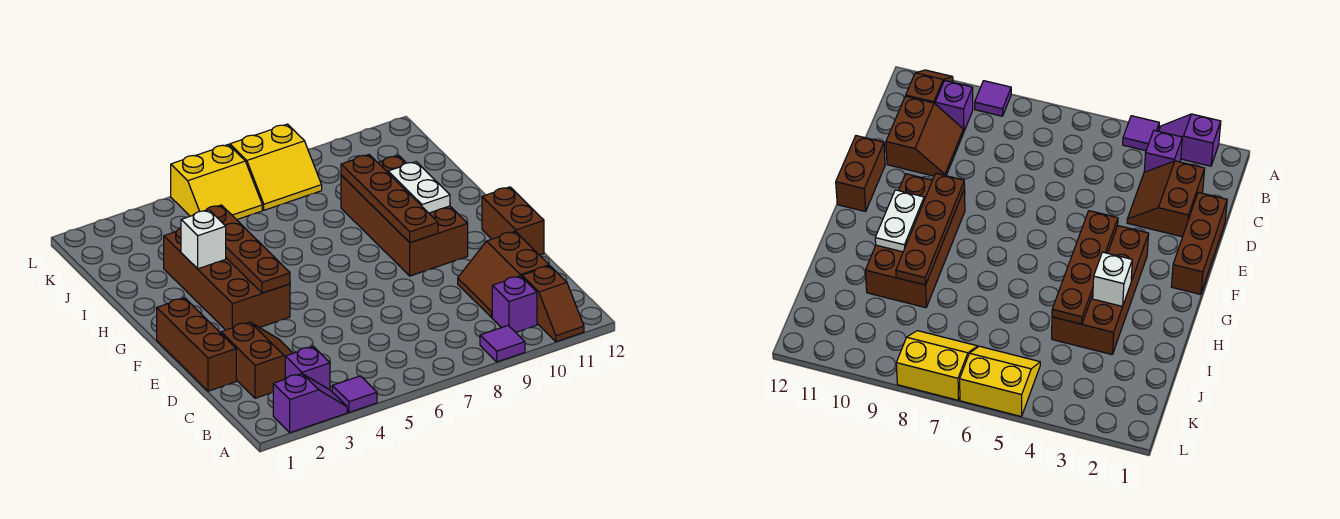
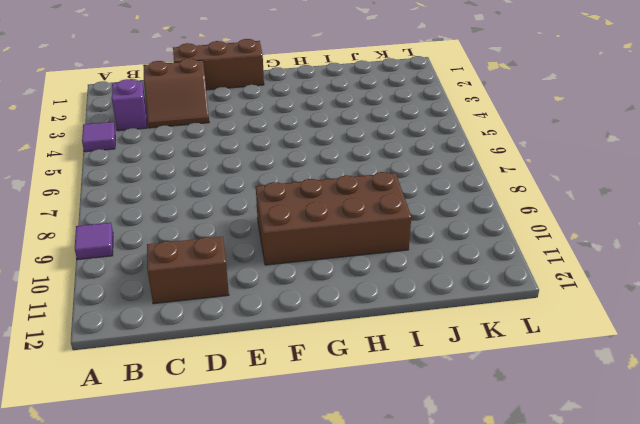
none -> purple slope A2:A3 level 1 top 2
none -> brown slope A11:B11 level 1 top B
none -> purple brick B10 level 1

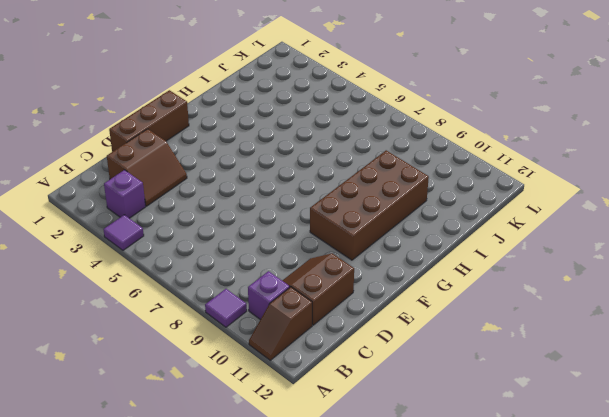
none -> purple slope A2:A3 level 1 top 2
none -> brown brick E12:F12 level 1
none -> brown brick F3:I4 level 1

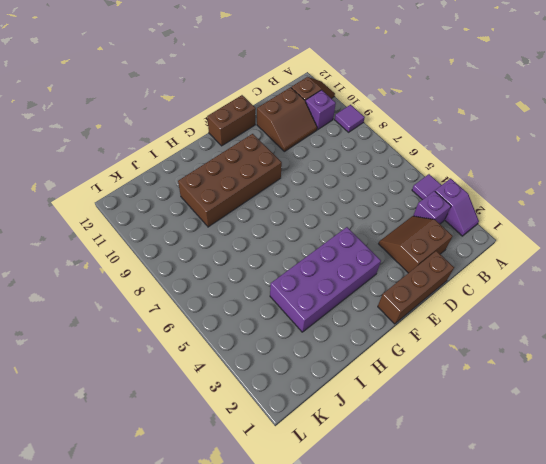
purple slope A2:A3 level 1 top 3 -> purple slope A2:A3 level 1 top 2
purple brick F3:I4 level 1 -> brown brick F3:I4 level 1
none -> yellow slope K5:L6 level 1 top L
none -> yellow slope K7:L8 level 1 top L
none -> brown plate F4:I4 level 2

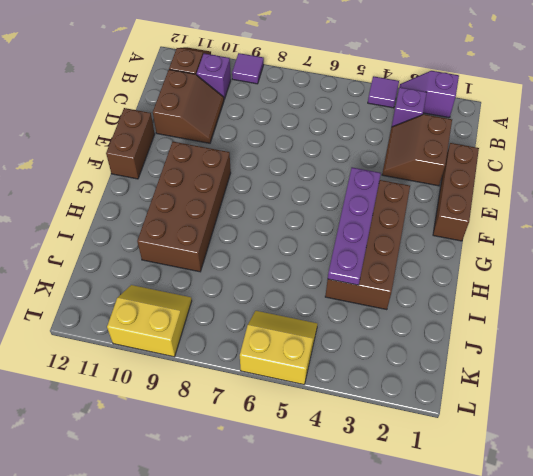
purple plate F4:I4 level 2 -> brown plate F4:I4 level 2
yellow slope K9:L10 level 1 top L -> yellow slope K7:L8 level 1 top L
none -> brown plate F9:I9 level 2
none -> white plate G10:H10 level 2
none -> white brick H3 level 2

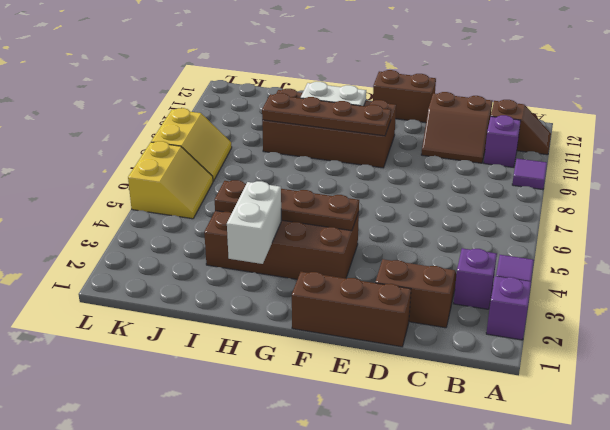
white brick H2:H3 level 2 -> white brick H3 level 2

